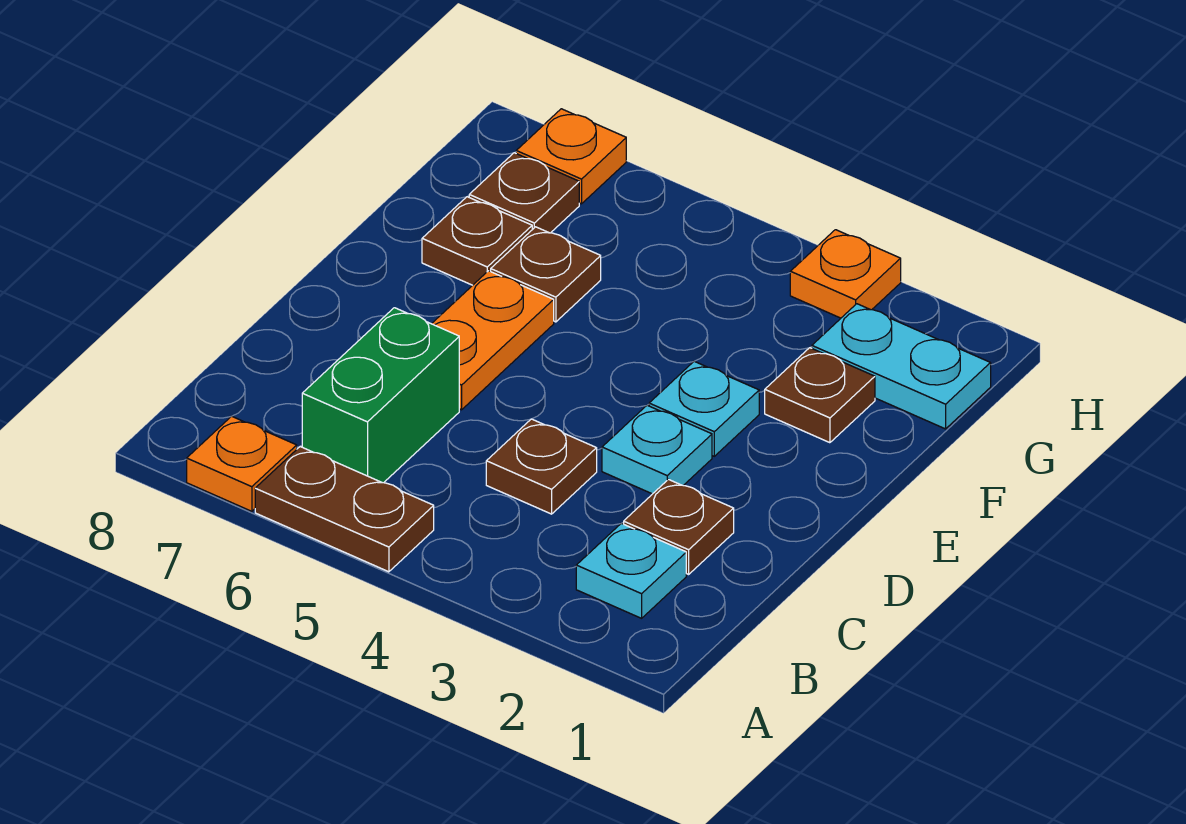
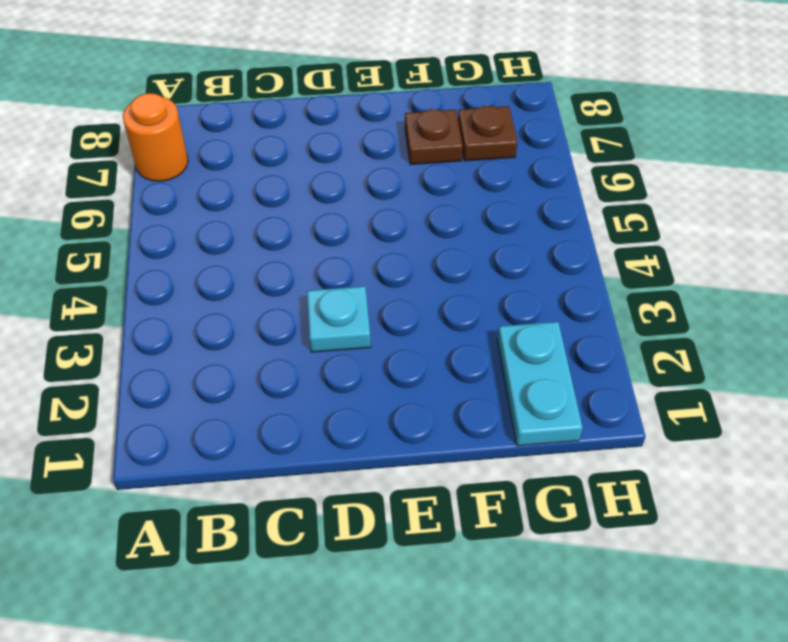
orange round brick A7 level 1 -> orange plate A7 level 1
none -> brown plate A5:A6 level 1
none -> cyan plate B2 level 1
none -> green brick B6:C6 level 1

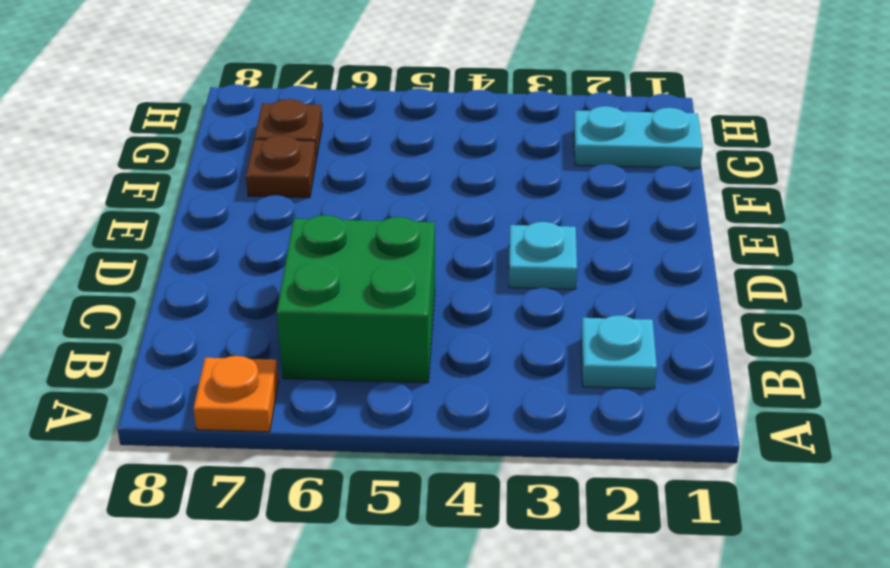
green brick B5:C6 level 1 -> green brick B6:C6 level 1
none -> brown plate A5:A6 level 1
none -> brown plate C2 level 1
none -> brown plate C4 level 1

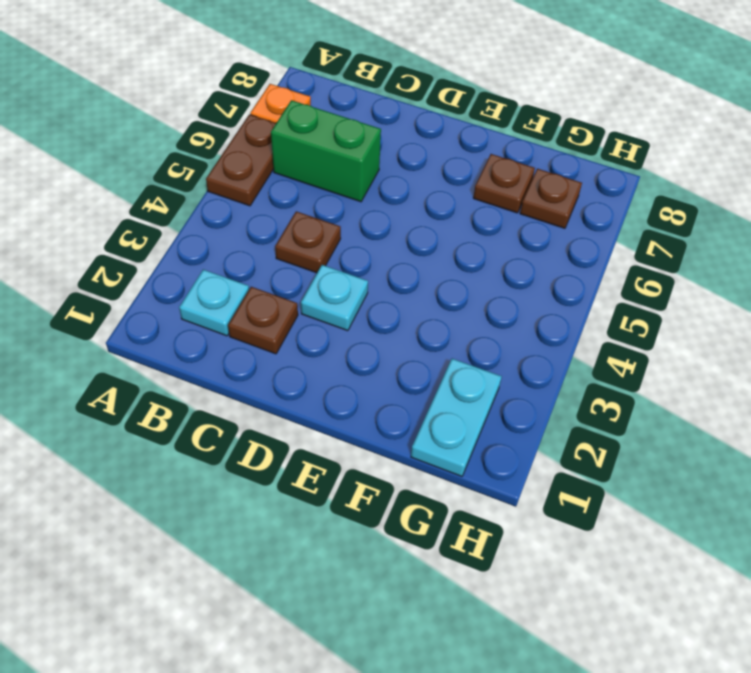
none -> orange plate D6:E6 level 1
none -> cyan plate E3 level 1
none -> brown plate F2 level 1

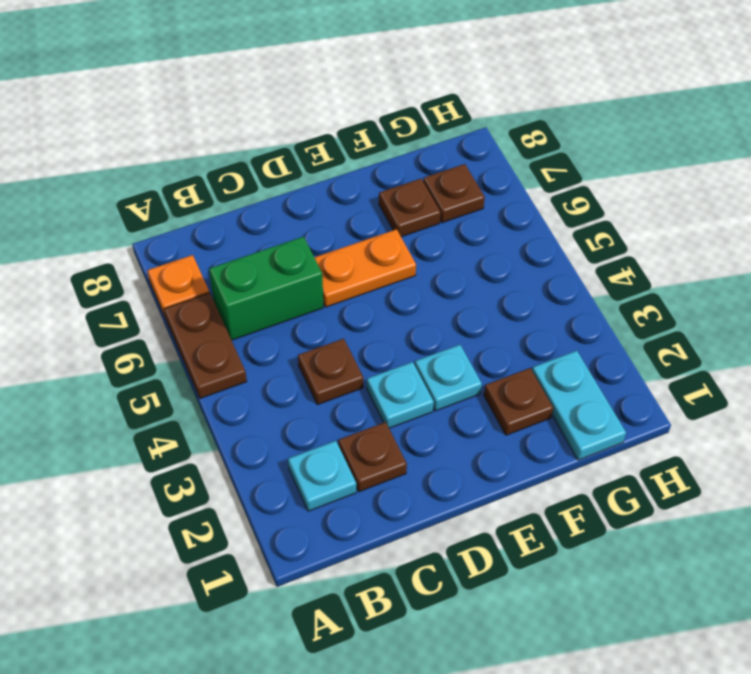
none -> brown plate F6 level 1
none -> orange plate H3 level 1
none -> orange plate H7 level 1

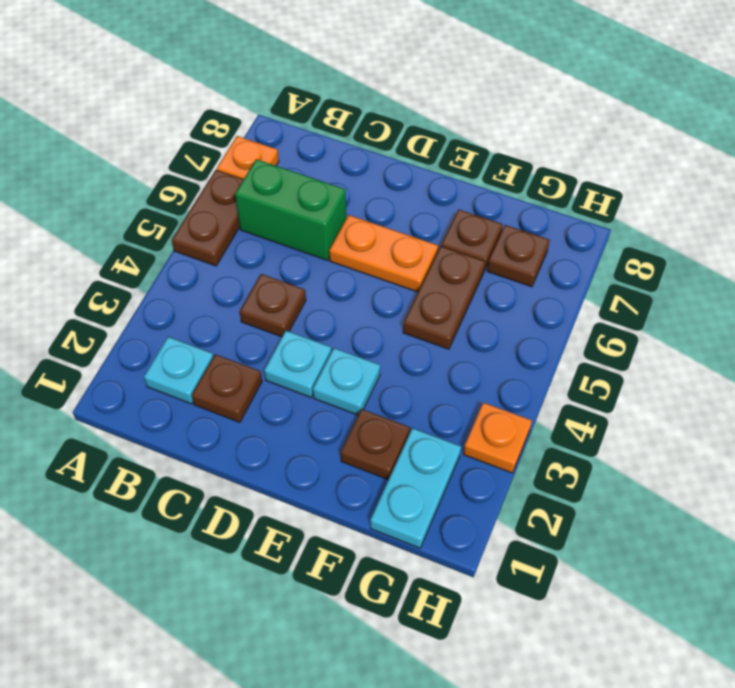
brown plate F5:F6 level 1 -> brown plate F6 level 1
none -> orange plate H7 level 1

